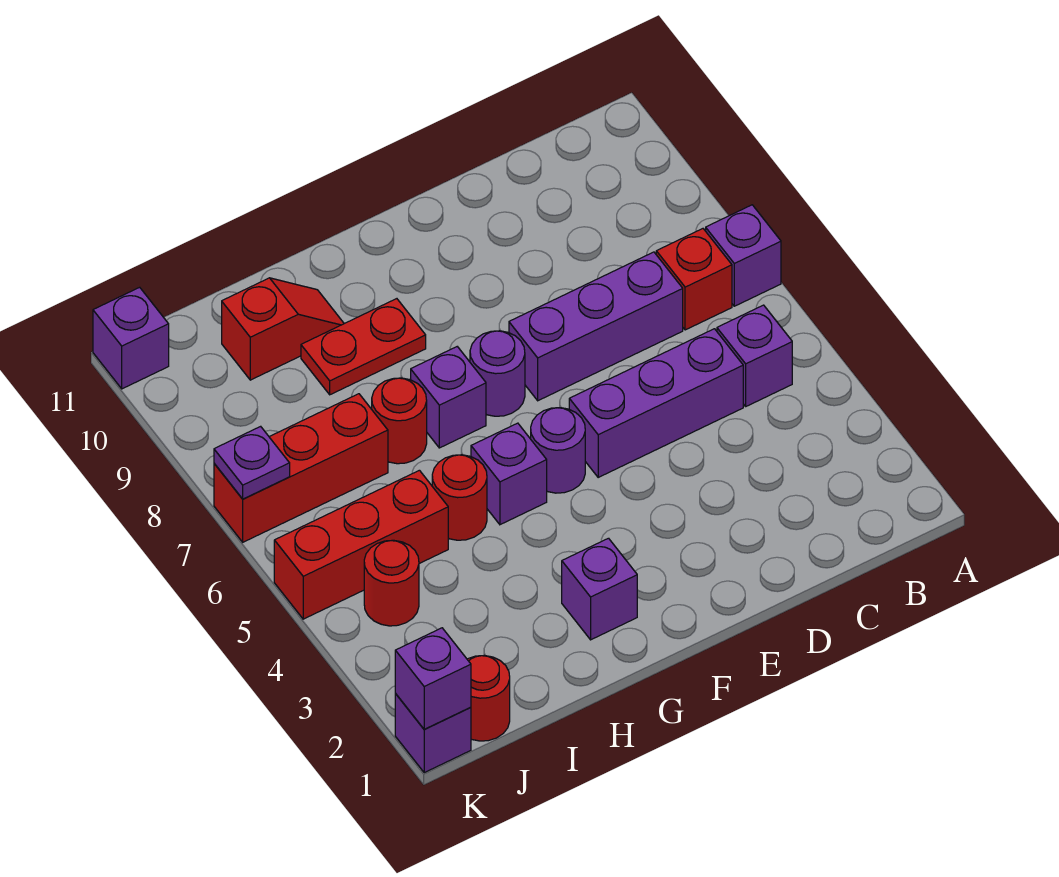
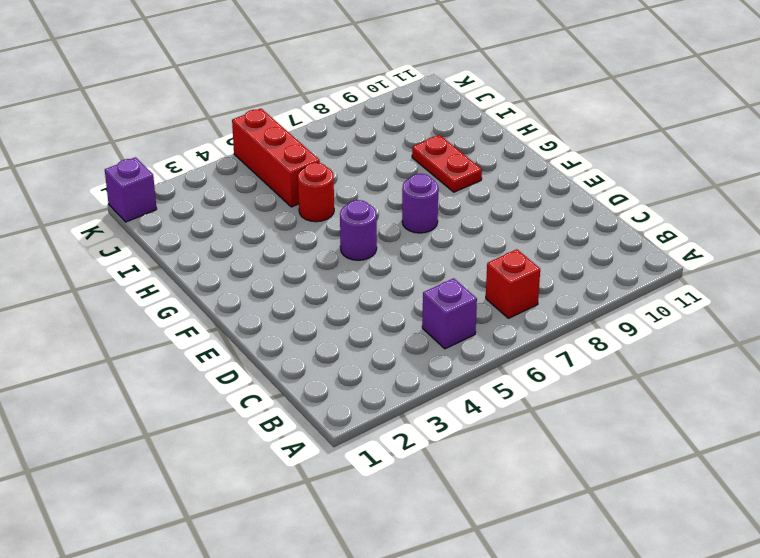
none -> purple brick A7 level 1
none -> purple brick C5:E5 level 1
none -> purple brick C7:E7 level 1

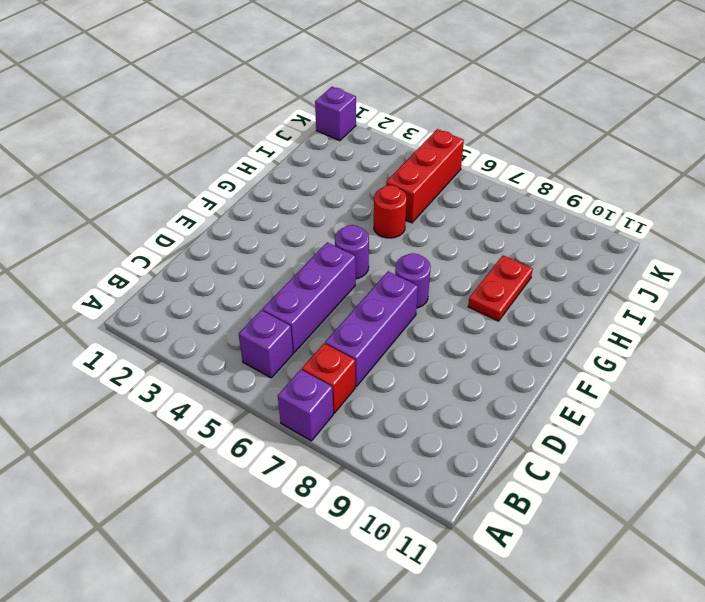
none -> purple brick G2 level 1
none -> purple brick G5 level 1
none -> purple brick G7 level 1

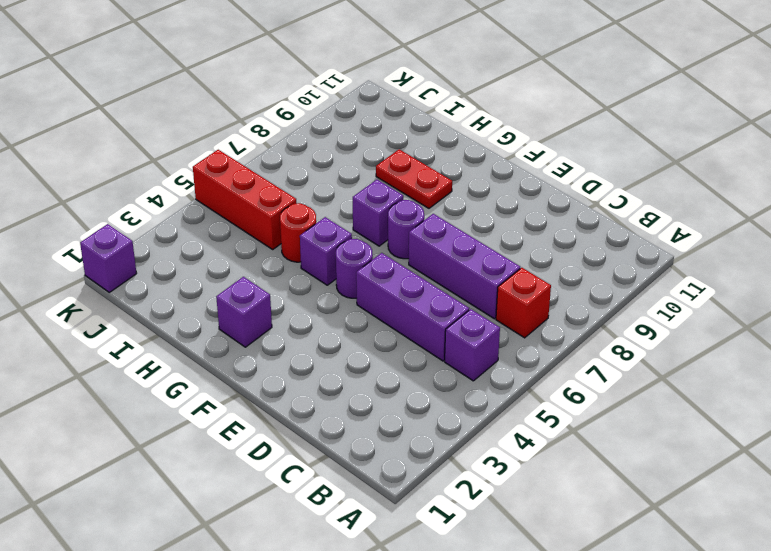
none -> purple brick A7 level 1
none -> red round brick H7 level 1
none -> red slope H10:I10 level 1 top I

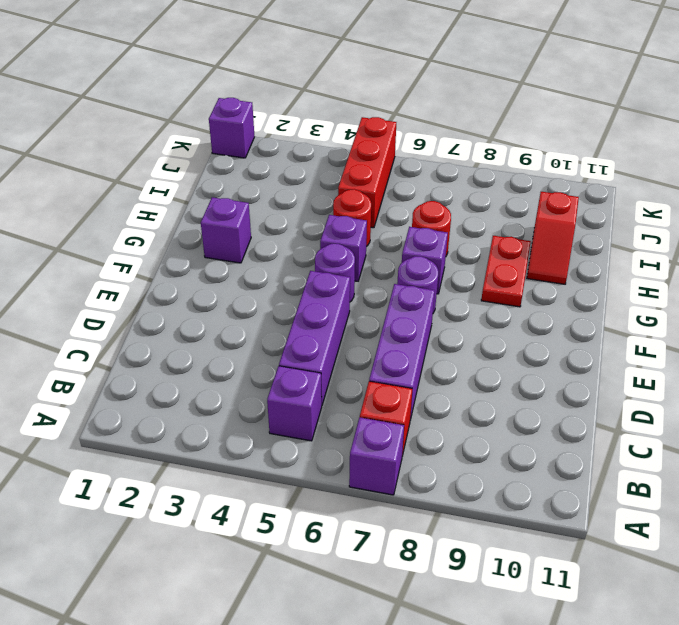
none -> red brick I7:K7 level 1
none -> red round brick J1 level 1
none -> red round brick J4 level 1

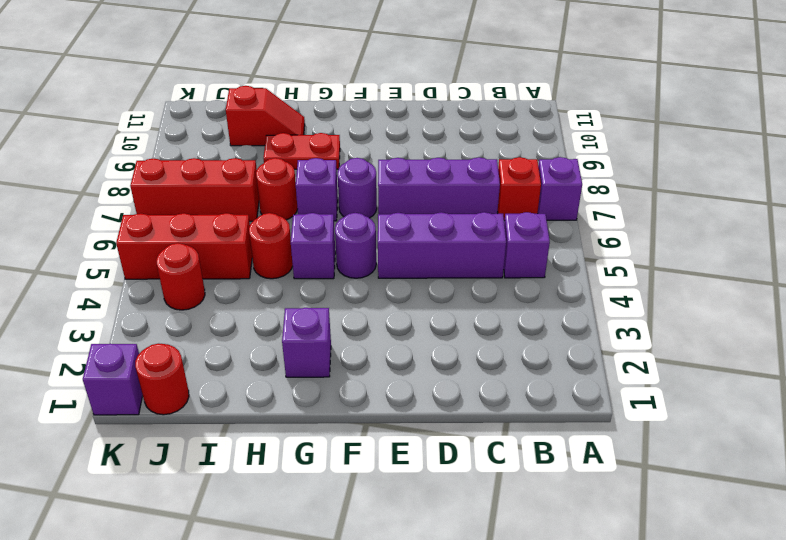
none -> purple brick K11 level 1
none -> purple brick K1 level 2
none -> purple plate K7 level 2

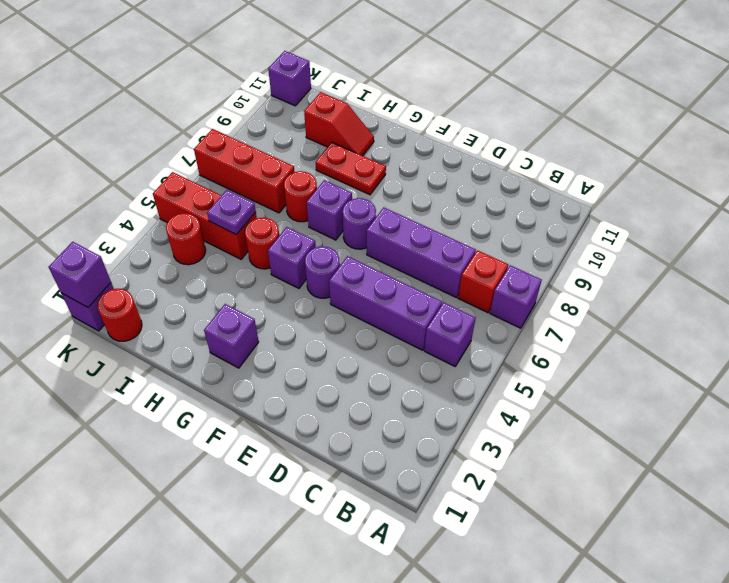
purple plate I5 level 2 -> purple plate K7 level 2

